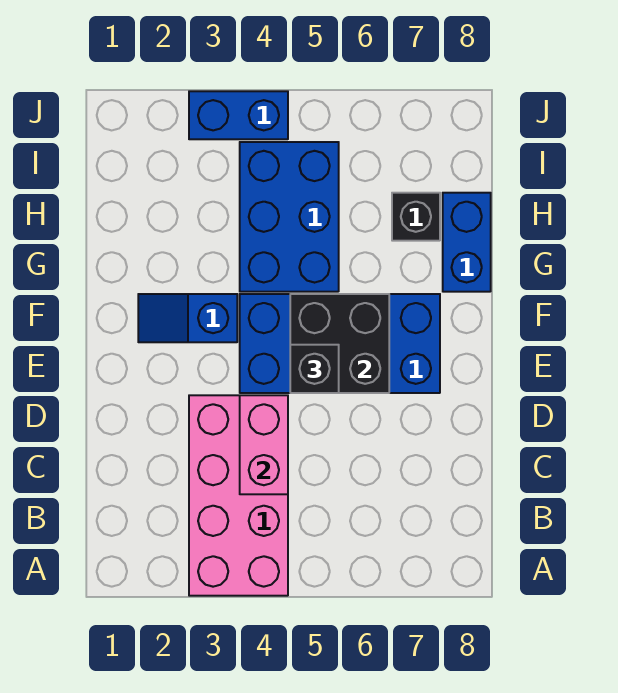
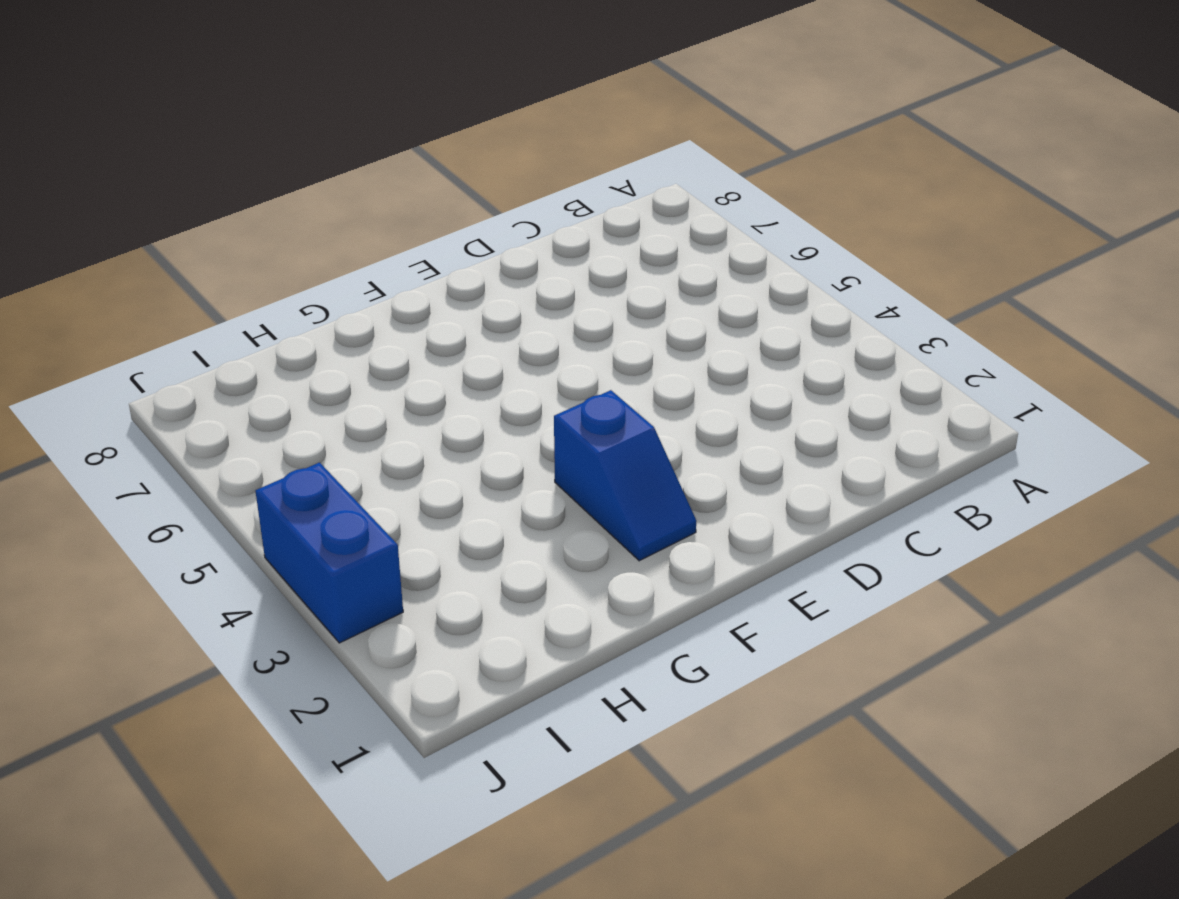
none -> pink brick A3:D4 level 1
none -> blue brick E4:F7 level 1

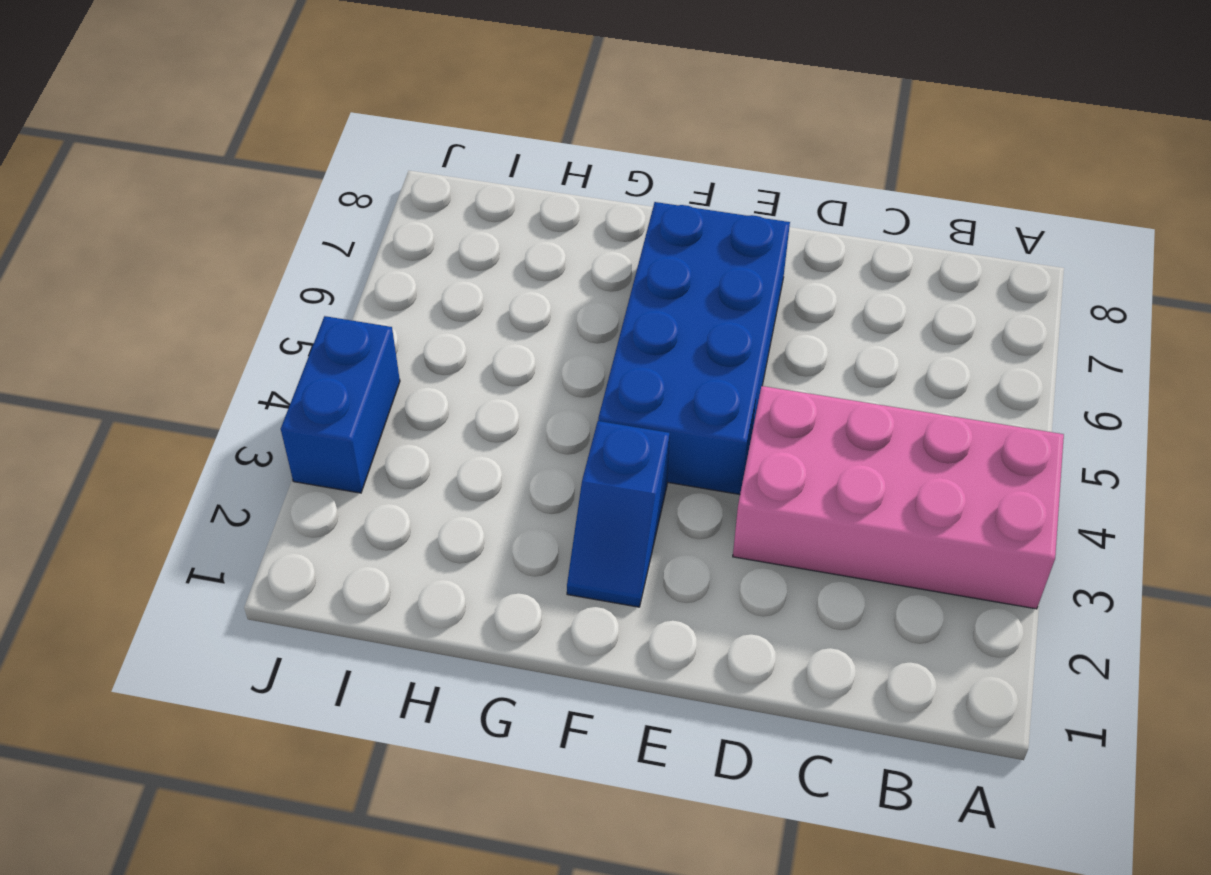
none -> blue brick G4:I5 level 1
none -> blue brick G8:H8 level 1

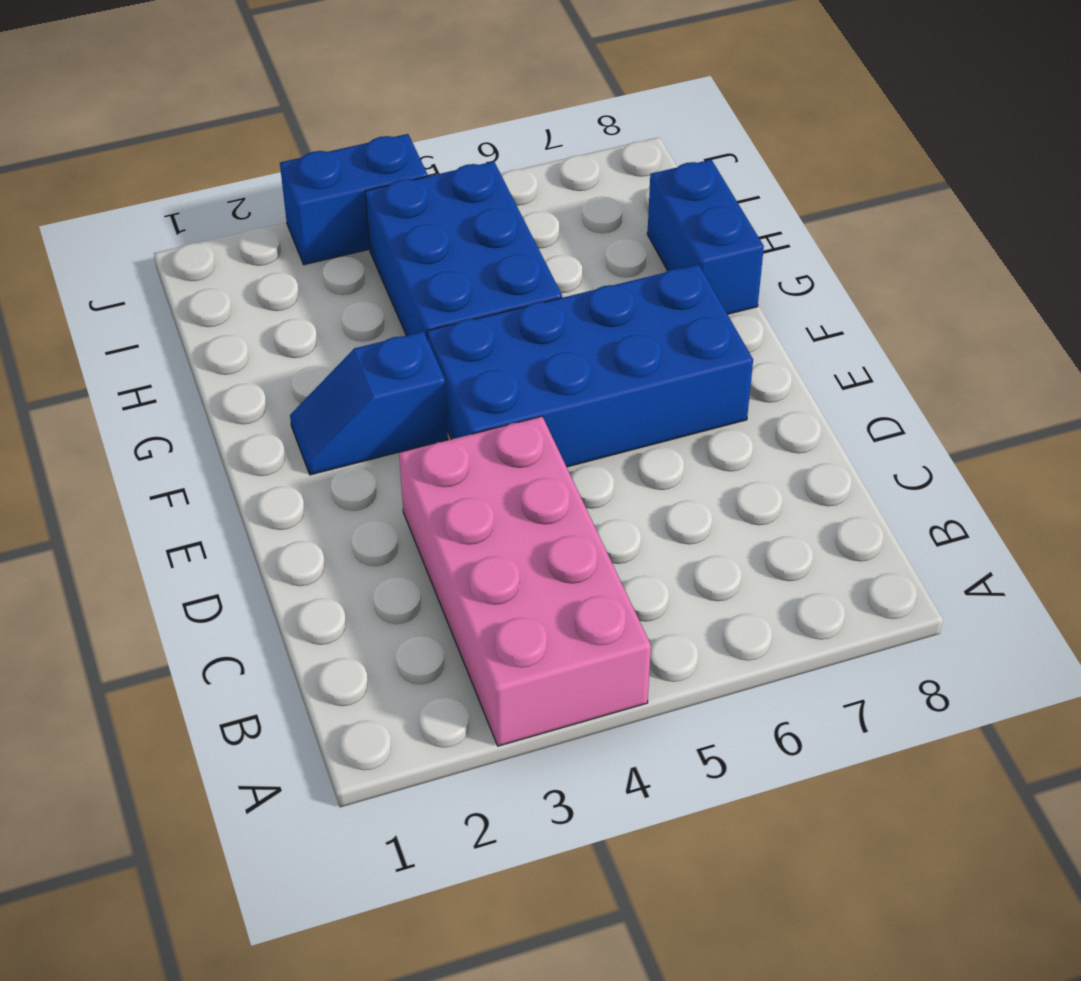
none -> black brick H7 level 1
none -> pink brick C4:D4 level 2

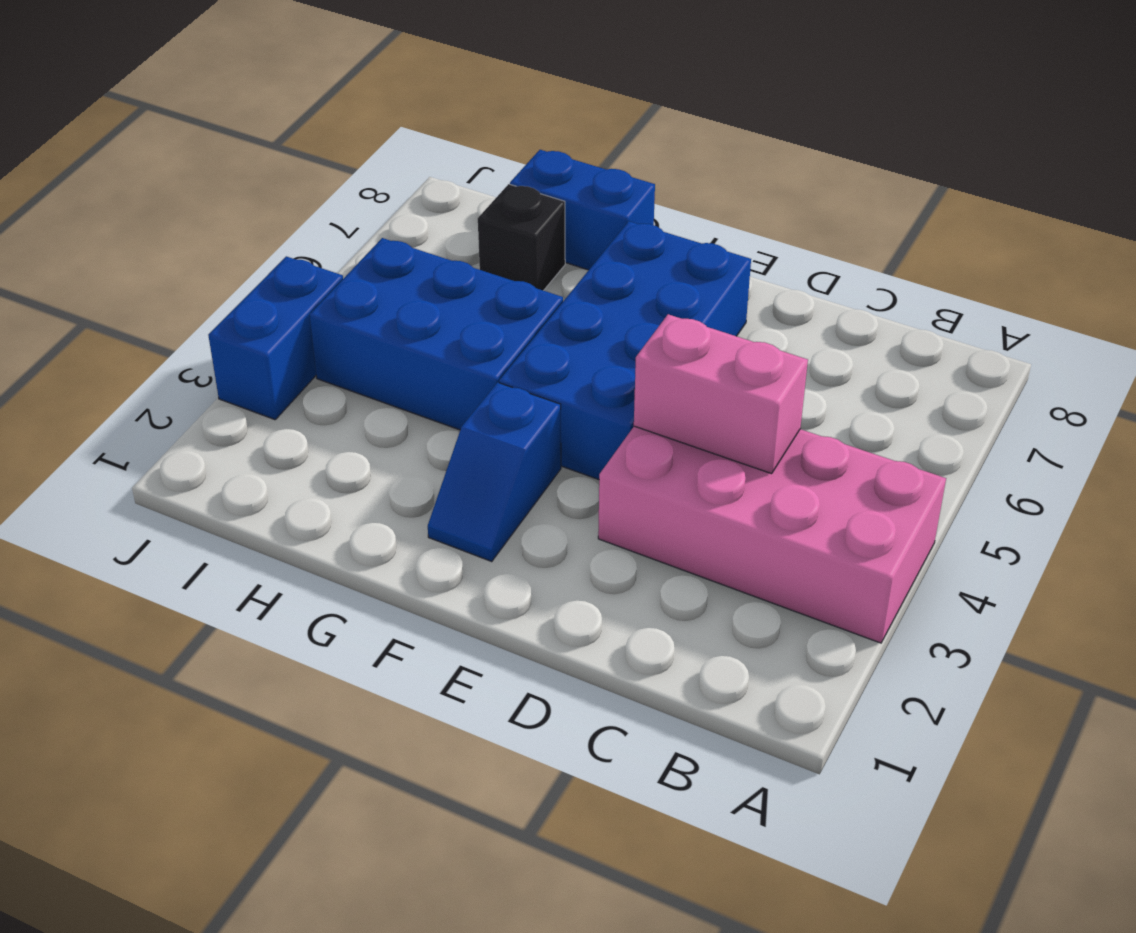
none -> black brick E5:F6 level 2
none -> black brick E5 level 3

